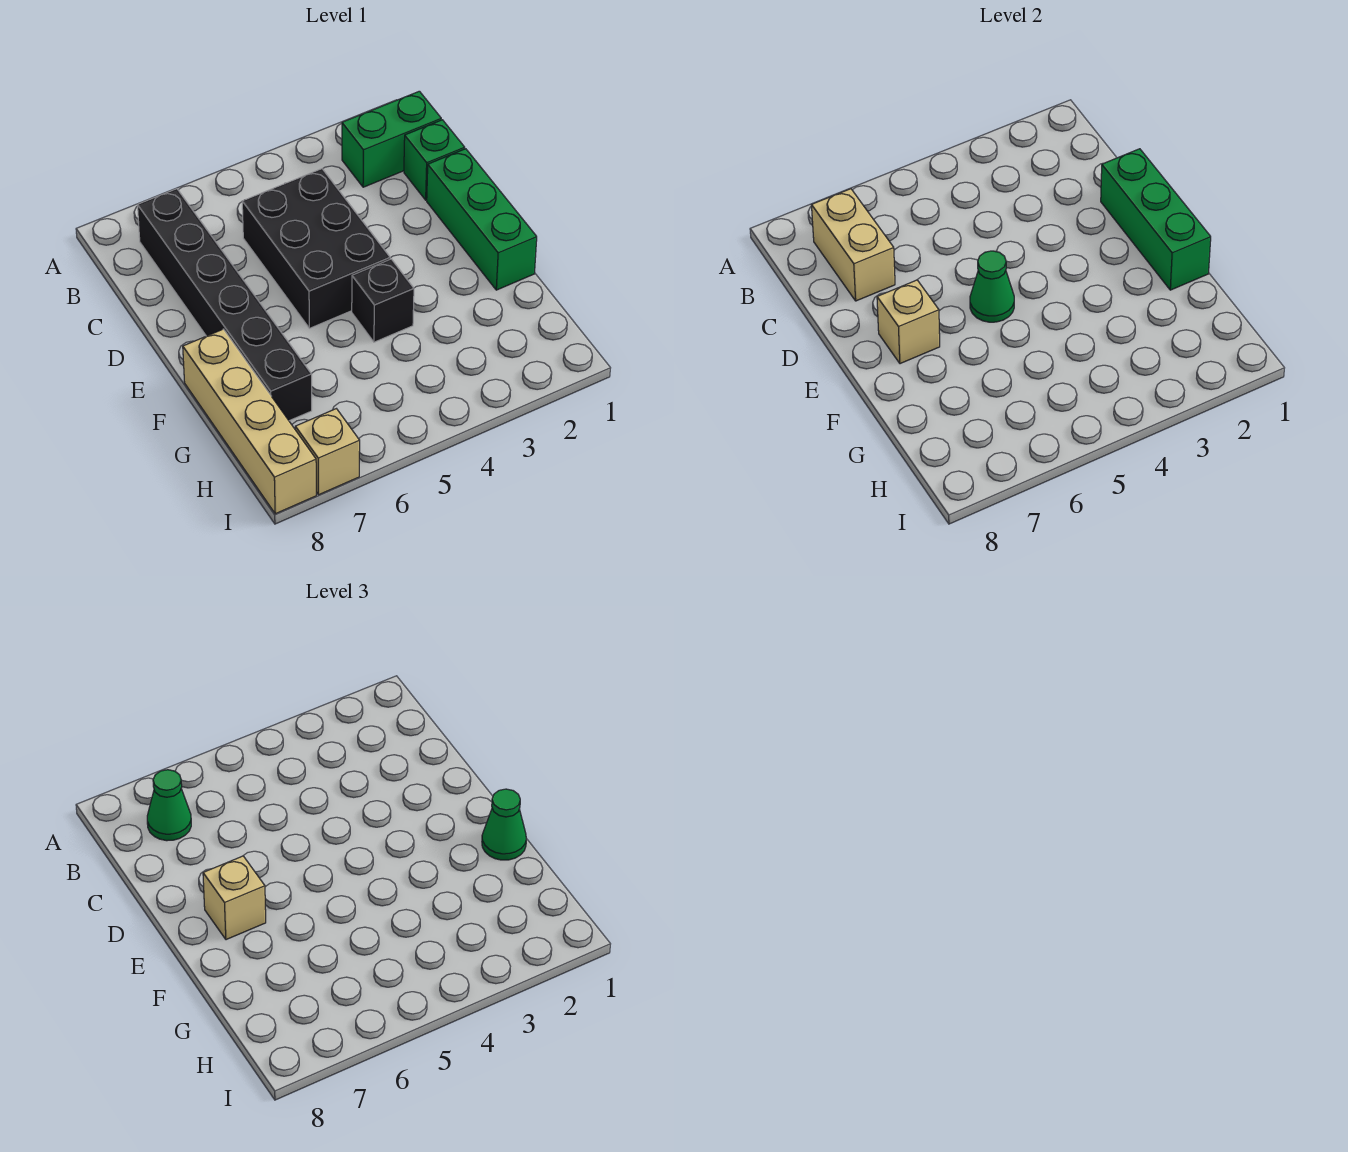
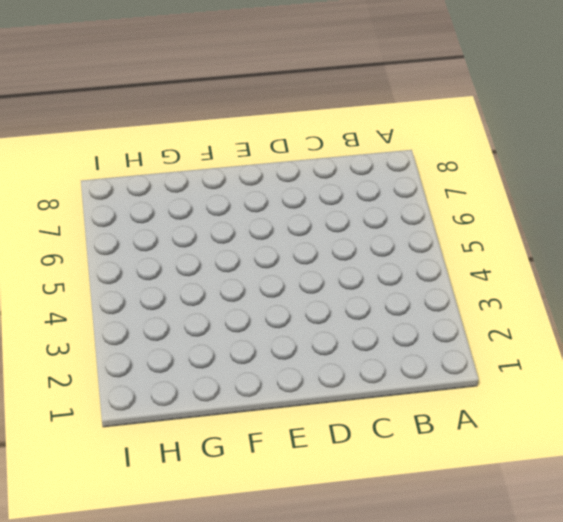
none -> green brick B1:B2 level 1
none -> black brick B7:G7 level 1
none -> green brick C1 level 1

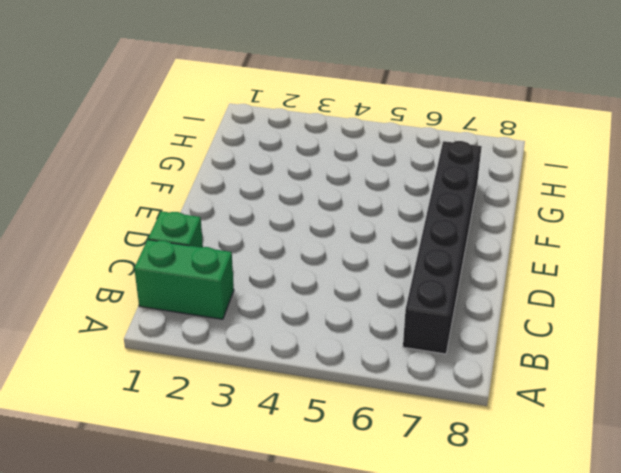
none -> black brick C4:E5 level 1
none -> green brick D1:F1 level 1
none -> black brick F4 level 1

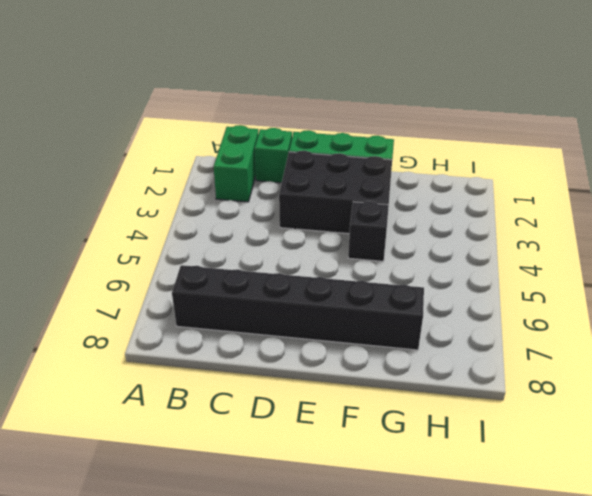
black brick D2:F3 level 1 -> black brick C4:E5 level 1
none -> tan brick F8:I8 level 1
none -> tan brick I7 level 1
none -> tan brick B7:C7 level 2

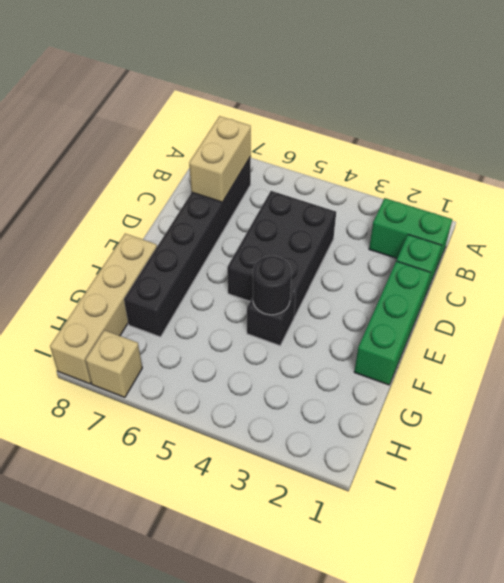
black round brick F4 level 2 -> none
none -> green brick D1:F1 level 2
none -> green cone E5 level 2
none -> tan brick E7 level 2

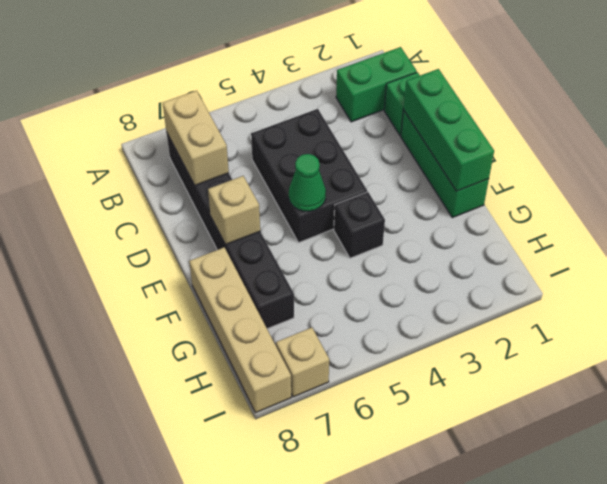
none -> green cone B7 level 3
none -> tan brick E7 level 3
none -> green cone F1 level 3

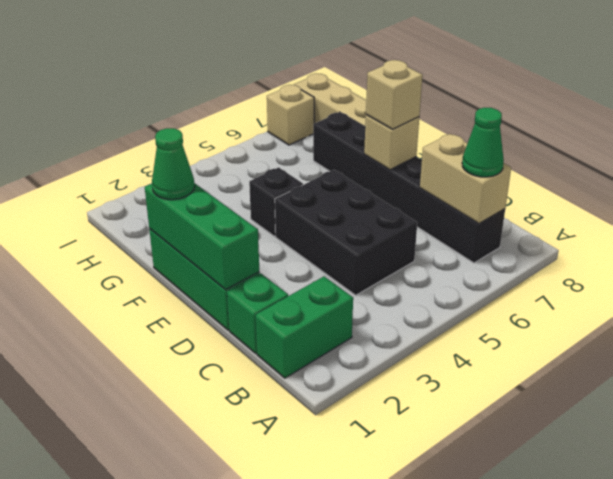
none -> green cone E5 level 2

